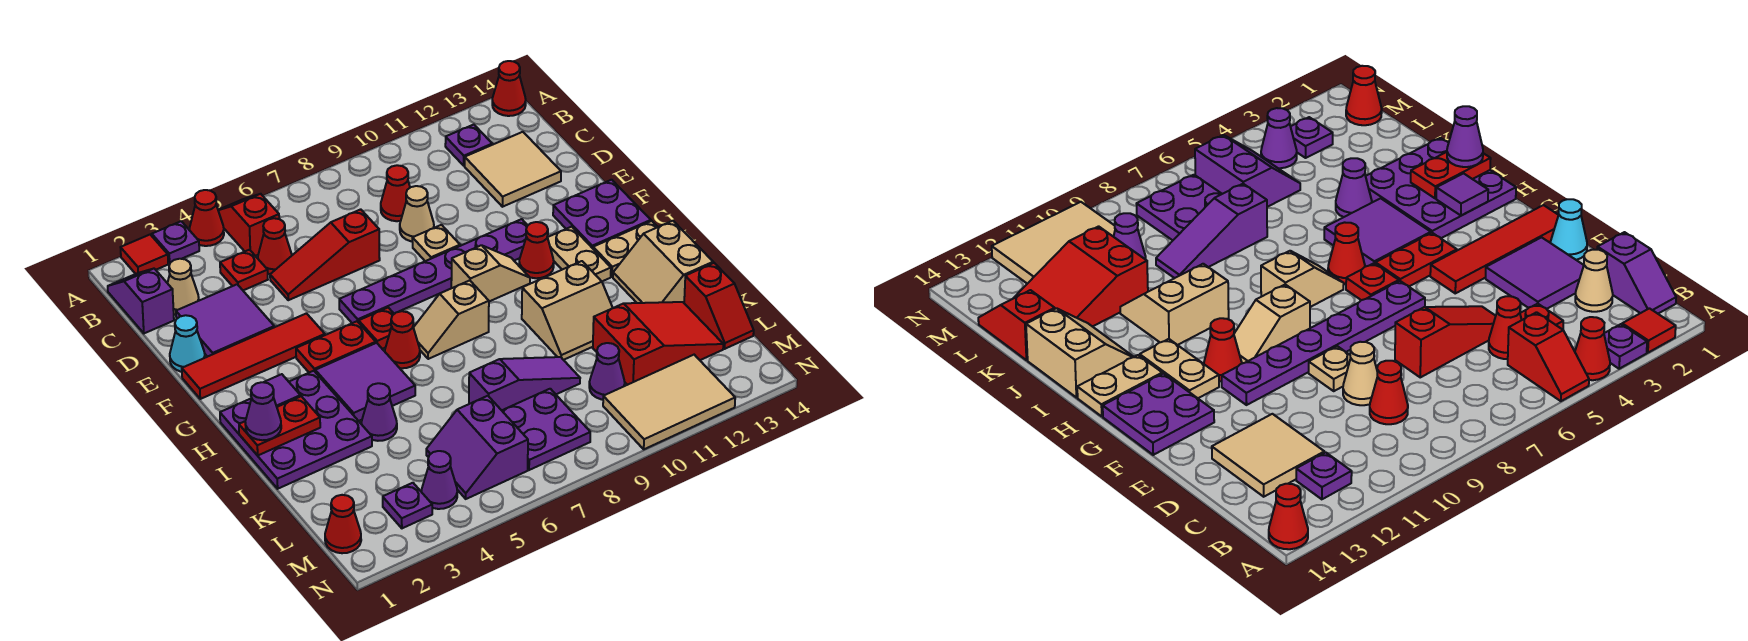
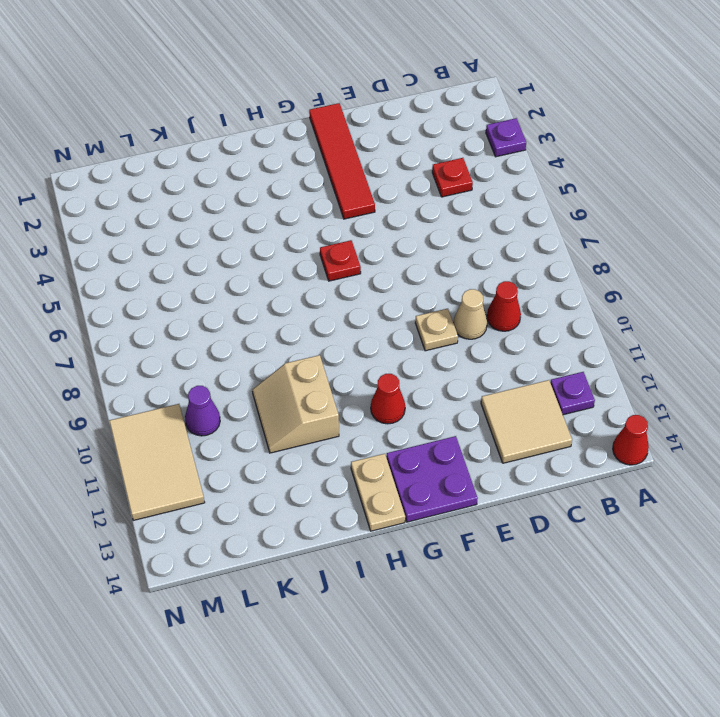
none -> red tile A2 level 1
none -> red cone A4 level 1
none -> red slope A5:B5 level 1 top B
none -> purple slope B1:C1 level 1 top C

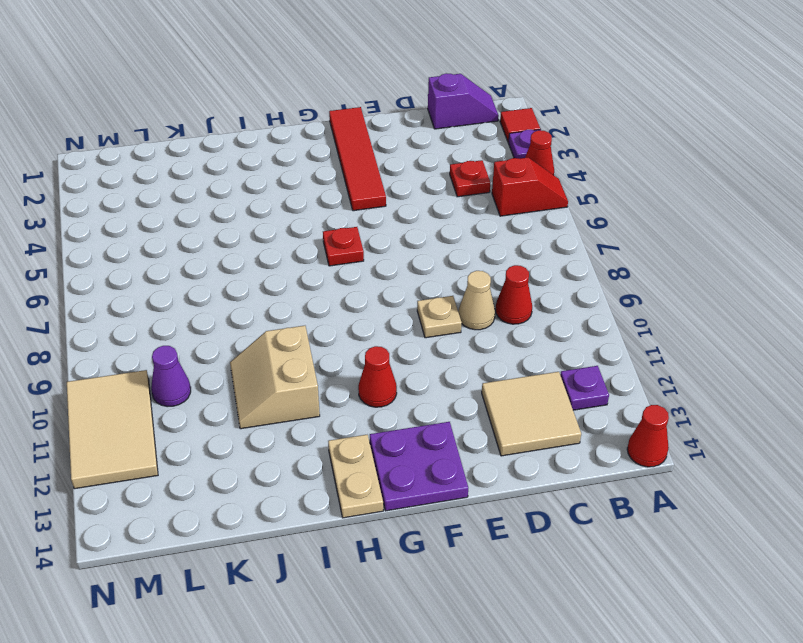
none -> tan cone C2 level 1
none -> red cone C5 level 1
none -> purple tile D2:E3 level 1
none -> red slope D5:D7 level 1 top 7

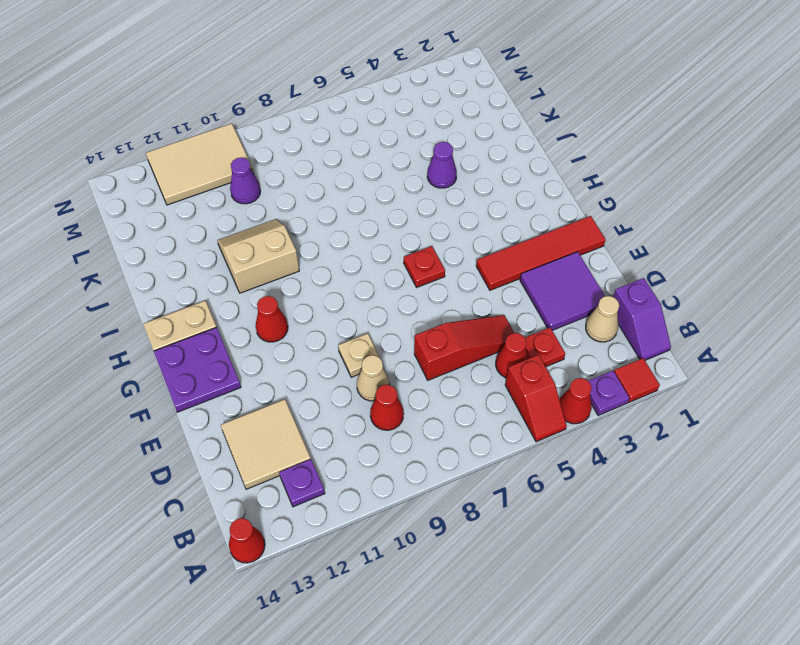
none -> cyan cone E1 level 1
none -> purple plate F6:F11 level 1
none -> red plate G4:G5 level 1
none -> tan slope G9:G10 level 1 top 9

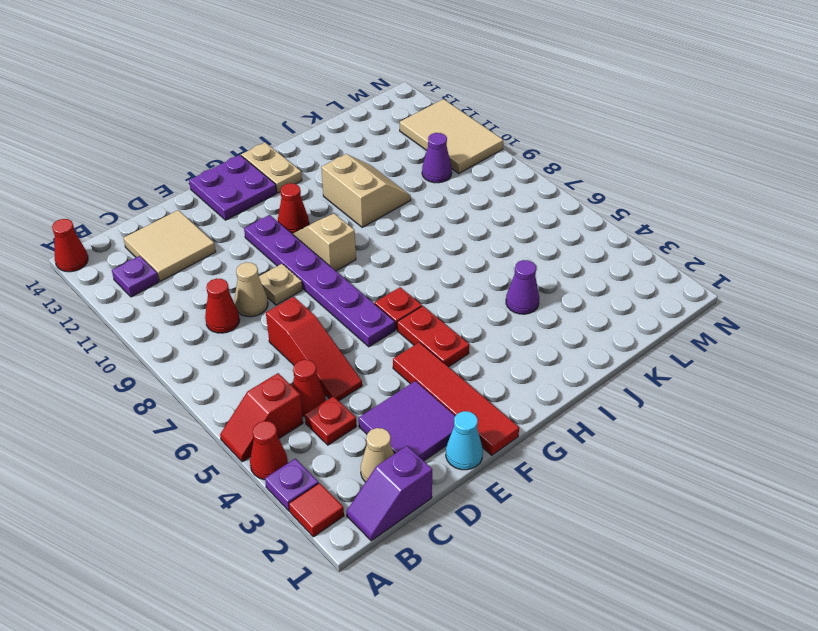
none -> tan plate G12:H12 level 1
none -> purple plate H1:J3 level 1
none -> purple tile H4:I5 level 1
none -> red cone H6 level 1

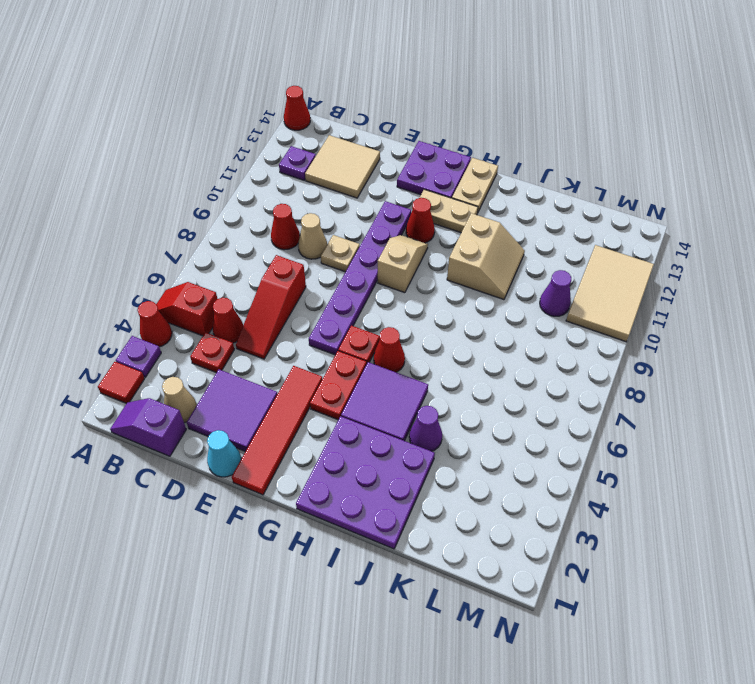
none -> tan slope H7:H8 level 1 top 8
none -> tan slope I13:J14 level 1 top 14
none -> purple slope K7:K9 level 1 top 7
none -> red slope K11:L13 level 1 top 11

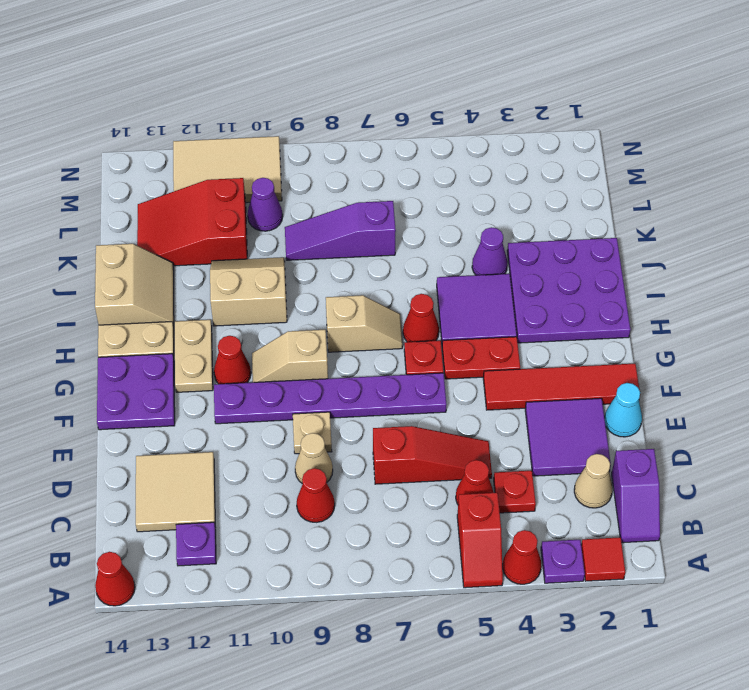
none -> red slope K14:L14 level 1 top K
none -> purple slope L5:M6 level 1 top 6
none -> purple plate L7:M8 level 1
none -> red cone M1 level 1

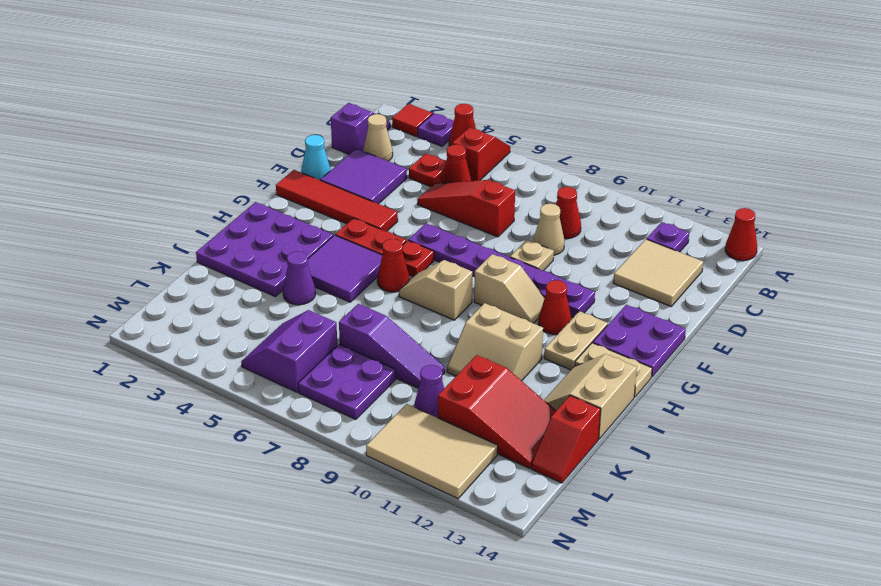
none -> red cone M1 level 1
none -> purple plate M3 level 1
none -> purple cone M4 level 1
none -> purple tile H2 level 2

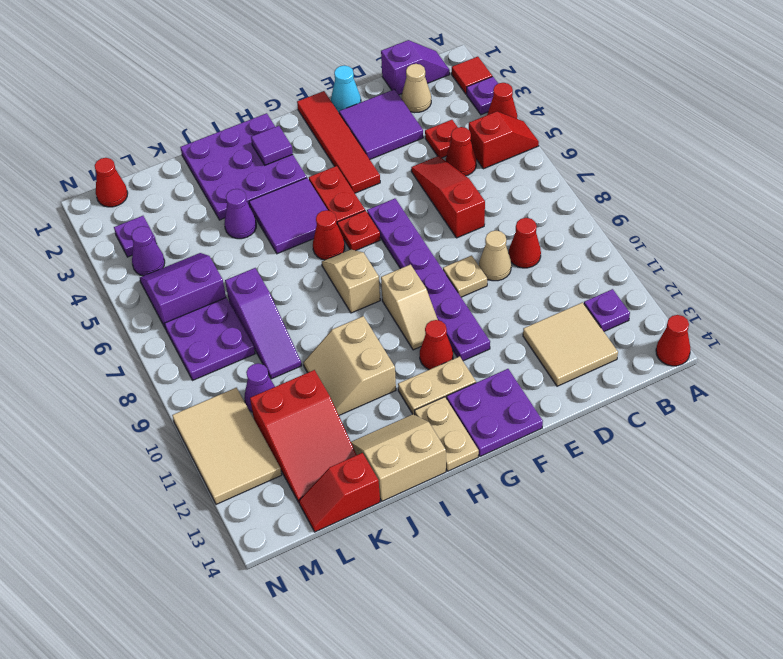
none -> red plate I1:I2 level 2
none -> purple cone I1 level 3

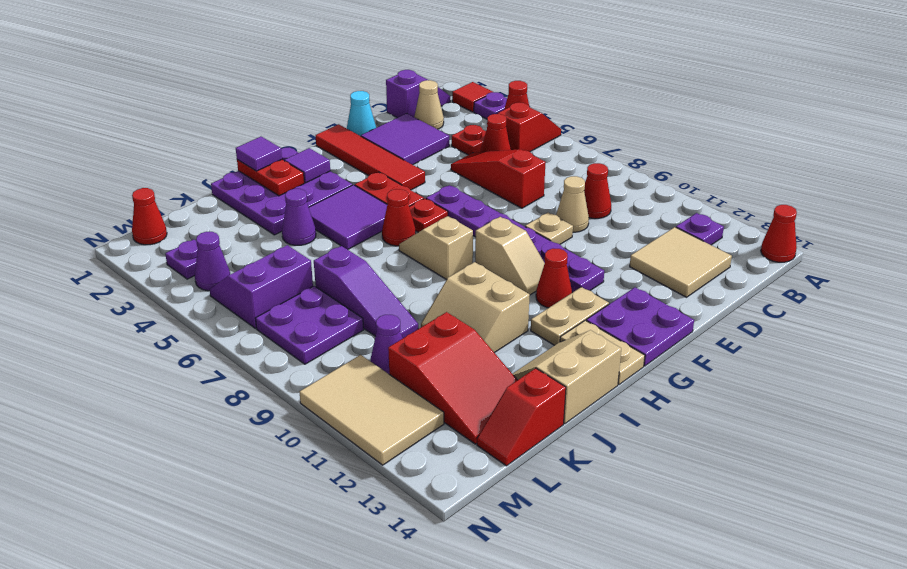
purple tile I1 level 3 -> purple cone I1 level 3

